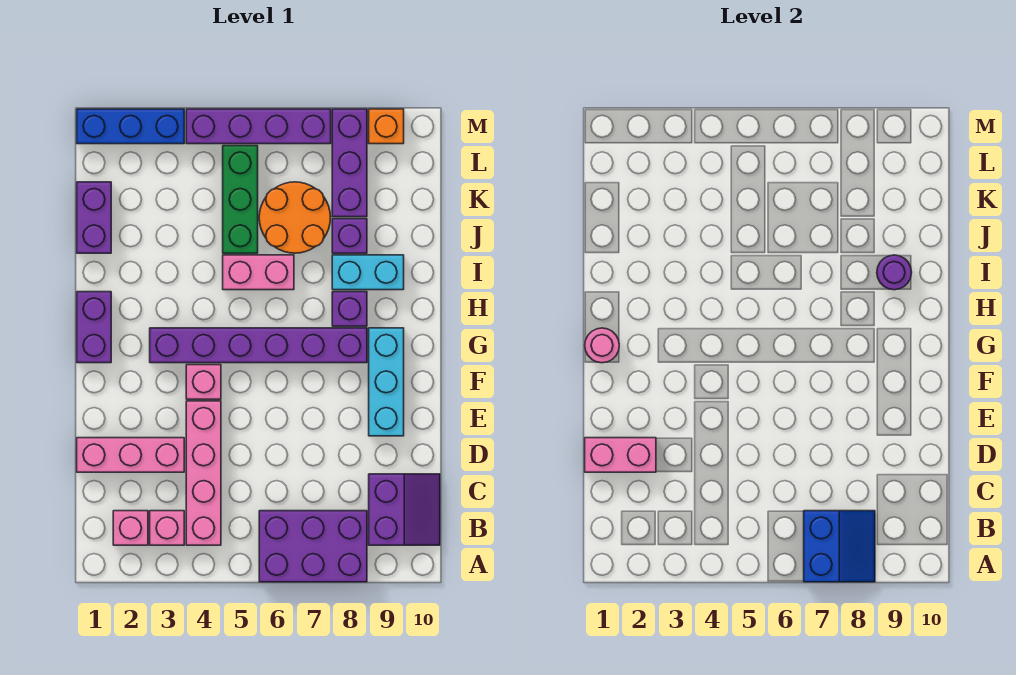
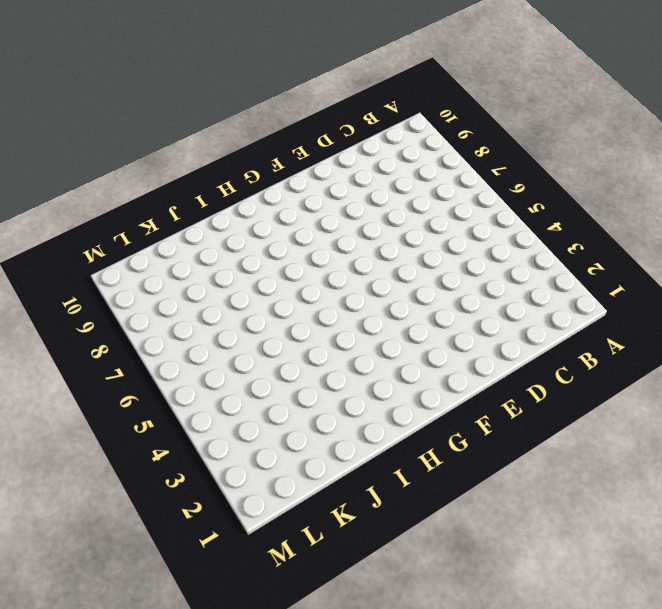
none -> purple brick A6:B8 level 1
none -> pink brick B2 level 1
none -> pink brick B3 level 1

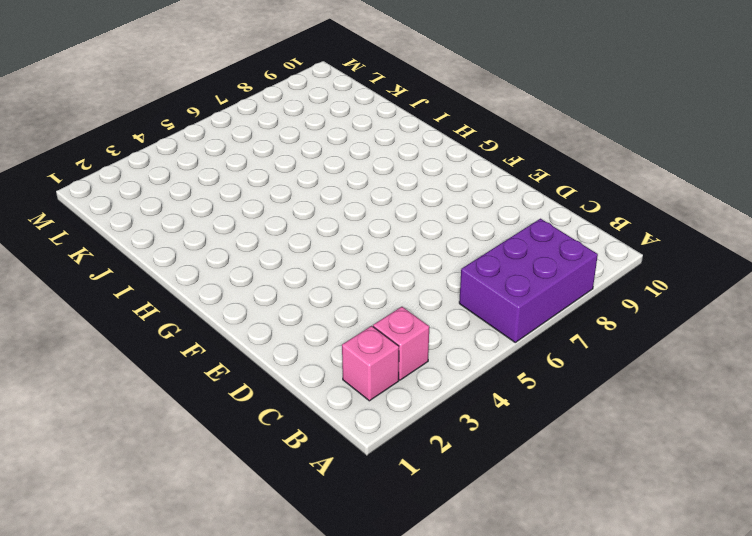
none -> pink brick B4:E4 level 1
none -> purple slope B9:C10 level 1 top 9
none -> pink brick D1:D3 level 1

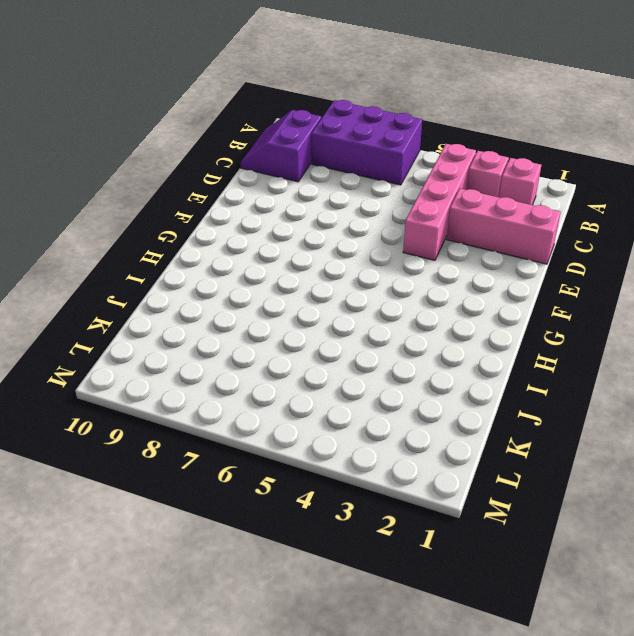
none -> cyan brick E9:G9 level 1
none -> pink brick F4 level 1
none -> purple brick G1:H1 level 1

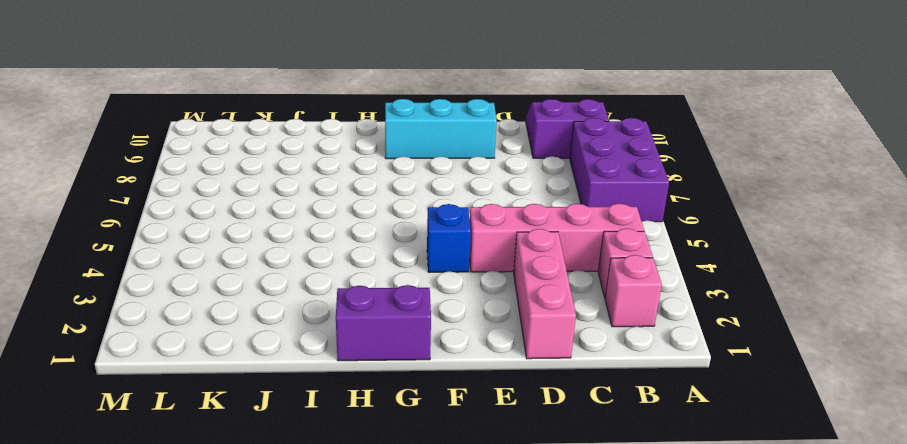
blue brick F4 level 1 -> pink brick F4 level 1
none -> purple brick G3:G8 level 1
none -> purple brick H8 level 1
none -> pink brick I5:I6 level 1

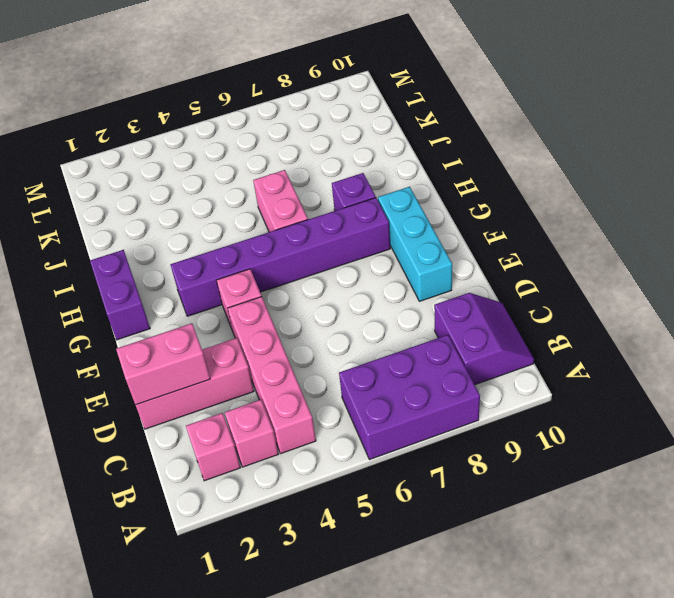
pink brick H6:I6 level 1 -> pink brick I5:I6 level 1
none -> cyan brick I8:I9 level 1
none -> purple brick J1:K1 level 1
none -> green brick J5:L5 level 1

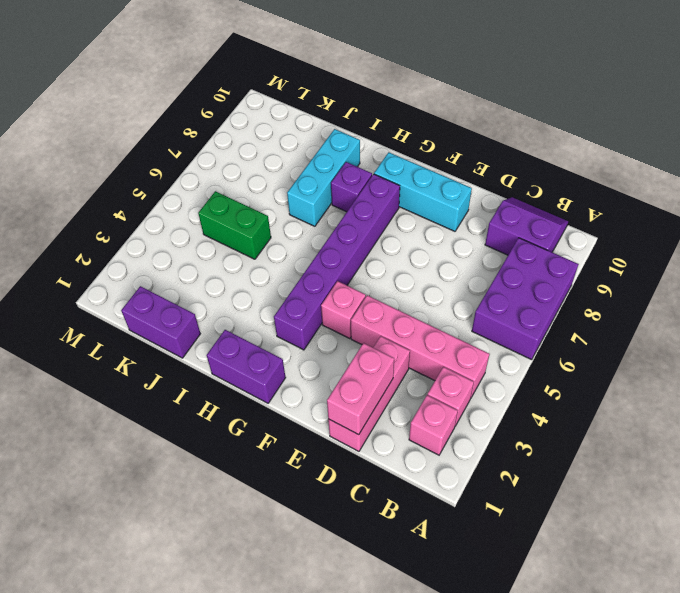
cyan brick I7:I9 level 1 -> cyan brick I8:I9 level 1
green brick J5:K5 level 1 -> green brick J5:L5 level 1
none -> pink brick I5:I6 level 1
none -> orange round brick J6:K7 level 1
none -> purple brick J8 level 1

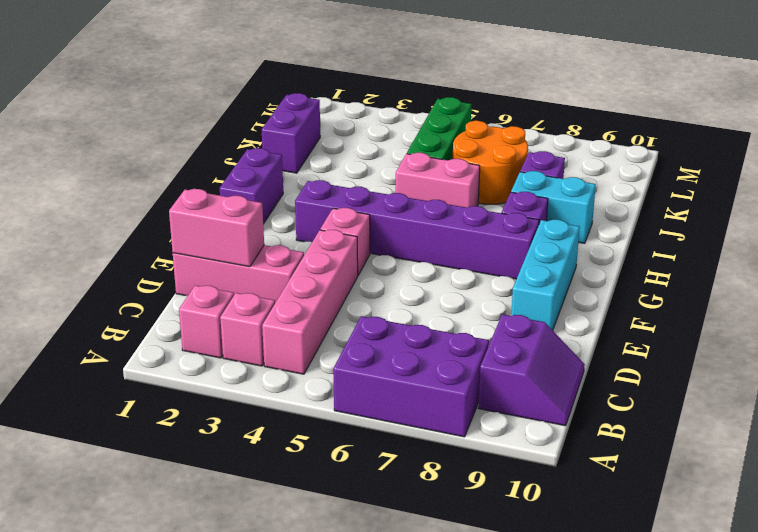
none -> purple brick K8:M8 level 1
none -> blue brick M1:M3 level 1
none -> purple brick M4:M7 level 1

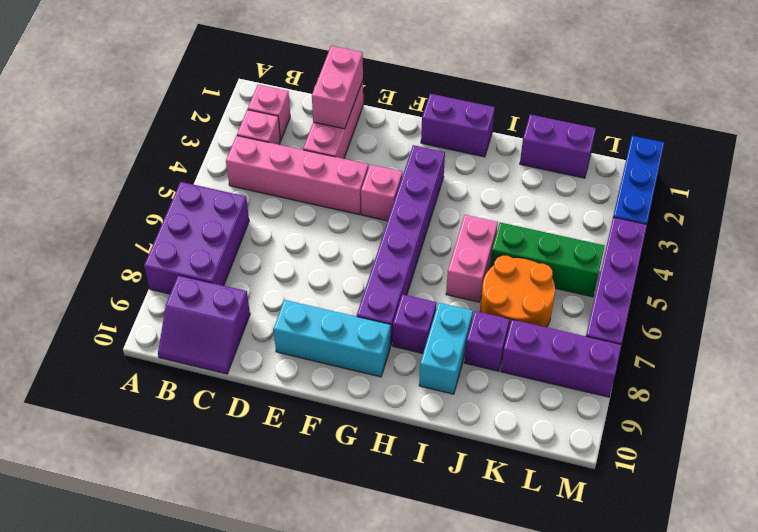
none -> orange brick M9 level 1
none -> blue slope A7:B8 level 2 top 7
none -> pink round brick G1 level 2

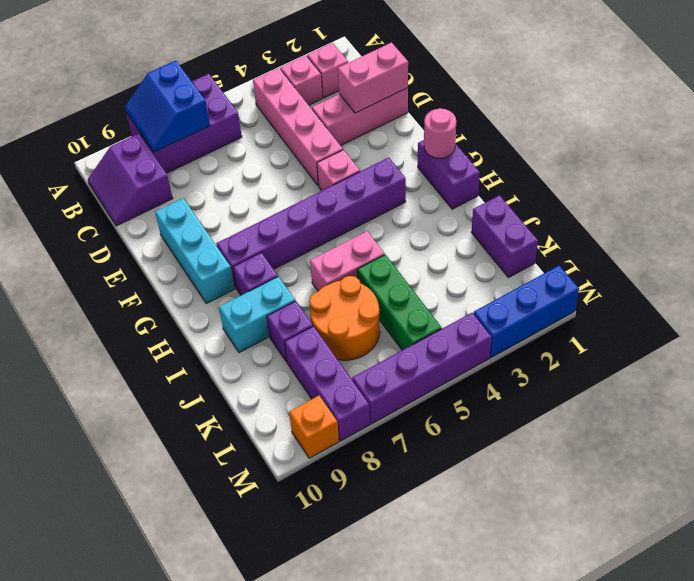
none -> purple round brick I9 level 2

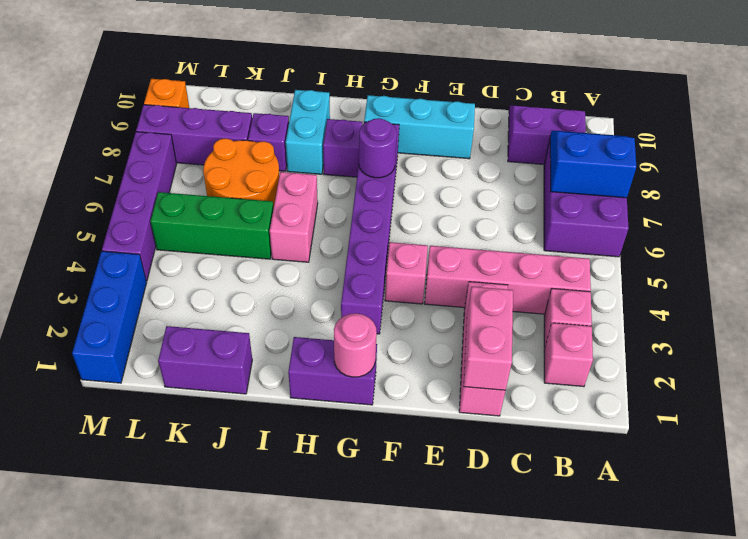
purple round brick G7 level 2 -> purple round brick I9 level 2

